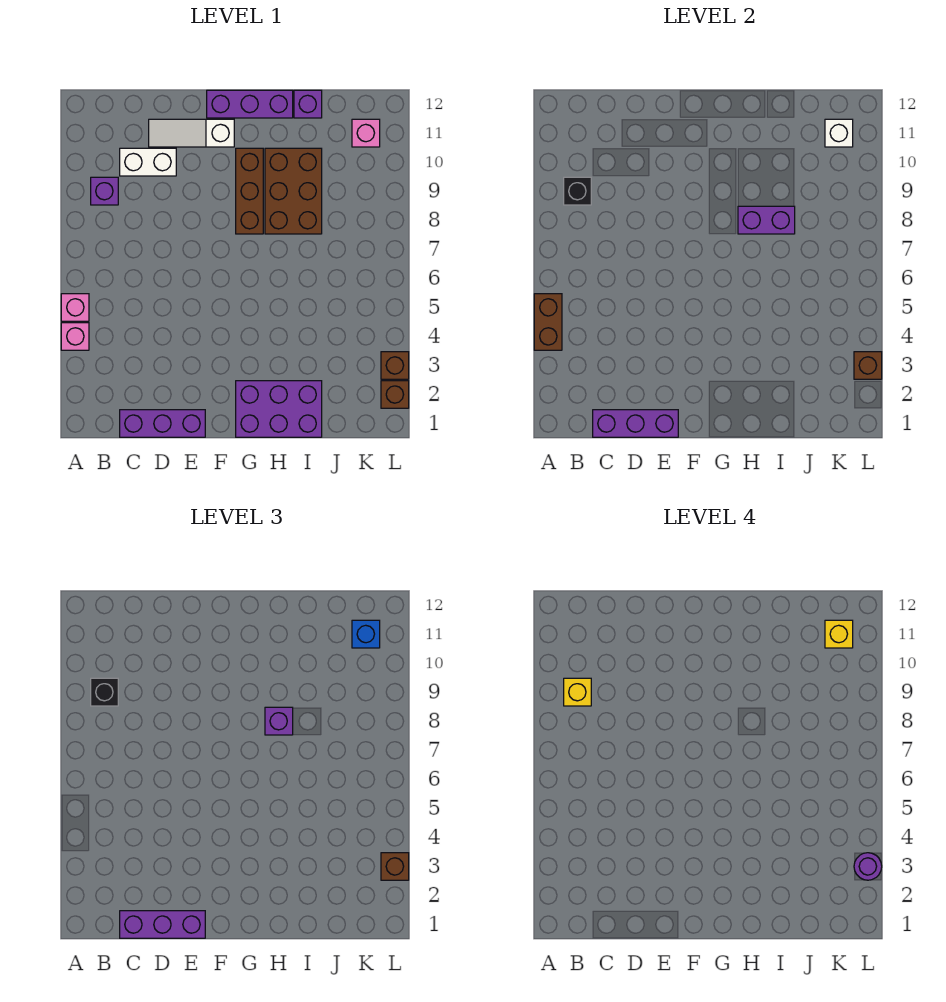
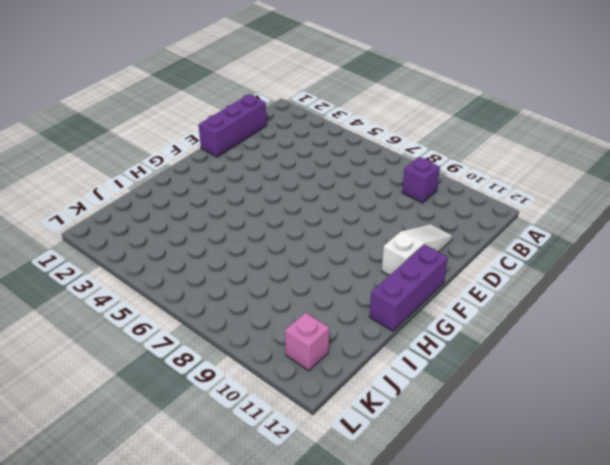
none -> pink brick A4 level 1
none -> pink brick A5 level 1
none -> white brick C10:D10 level 1

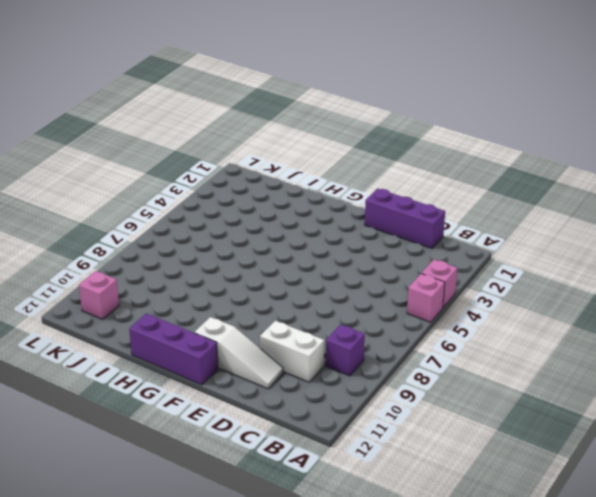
none -> purple brick G1:I2 level 1
none -> brown brick G8:G10 level 1
none -> brown brick H8:I10 level 1

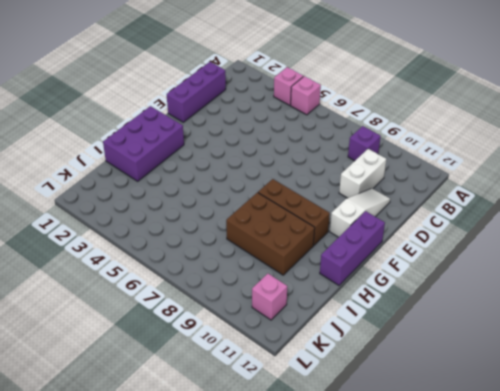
none -> purple brick I12 level 1
none -> brown brick L2 level 1
none -> brown brick L3 level 1

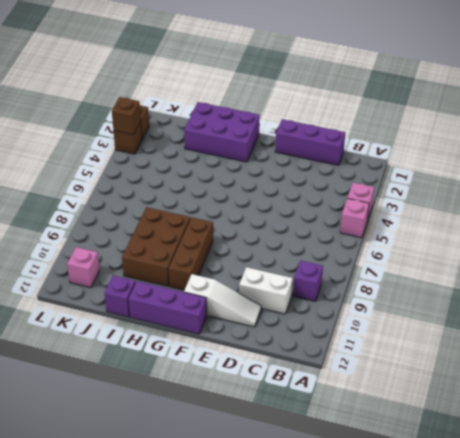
none -> brown brick A4:A5 level 2
none -> black brick B9 level 2
none -> purple brick C1:E1 level 2

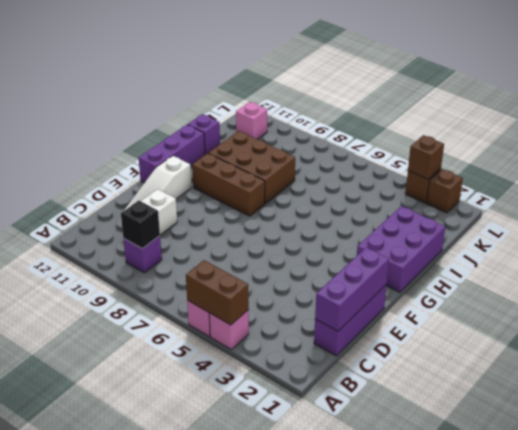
none -> purple brick H8:I8 level 2
none -> white brick K11 level 2
none -> black brick B9 level 3

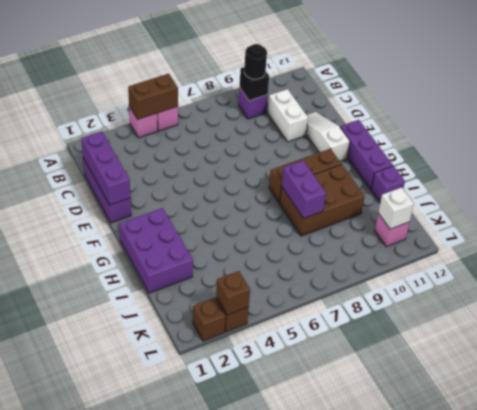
black round brick B9 level 3 -> black brick B9 level 3
none -> purple brick C1:E1 level 3
none -> purple brick H8 level 3
none -> blue brick K11 level 3

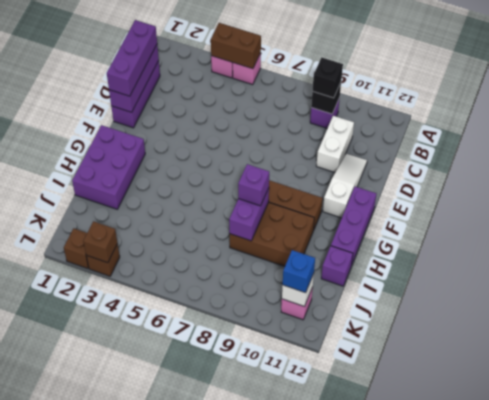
none -> brown brick L3 level 3
none -> yellow brick B9 level 4
none -> yellow brick K11 level 4

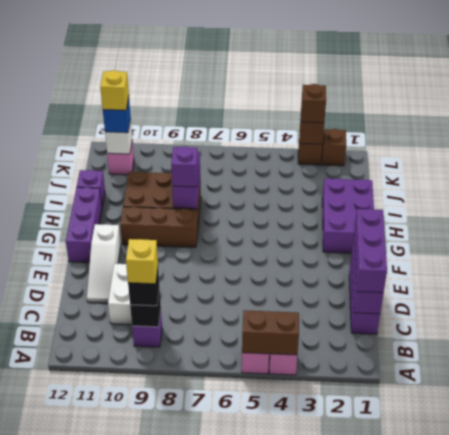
none -> purple round brick L3 level 4

